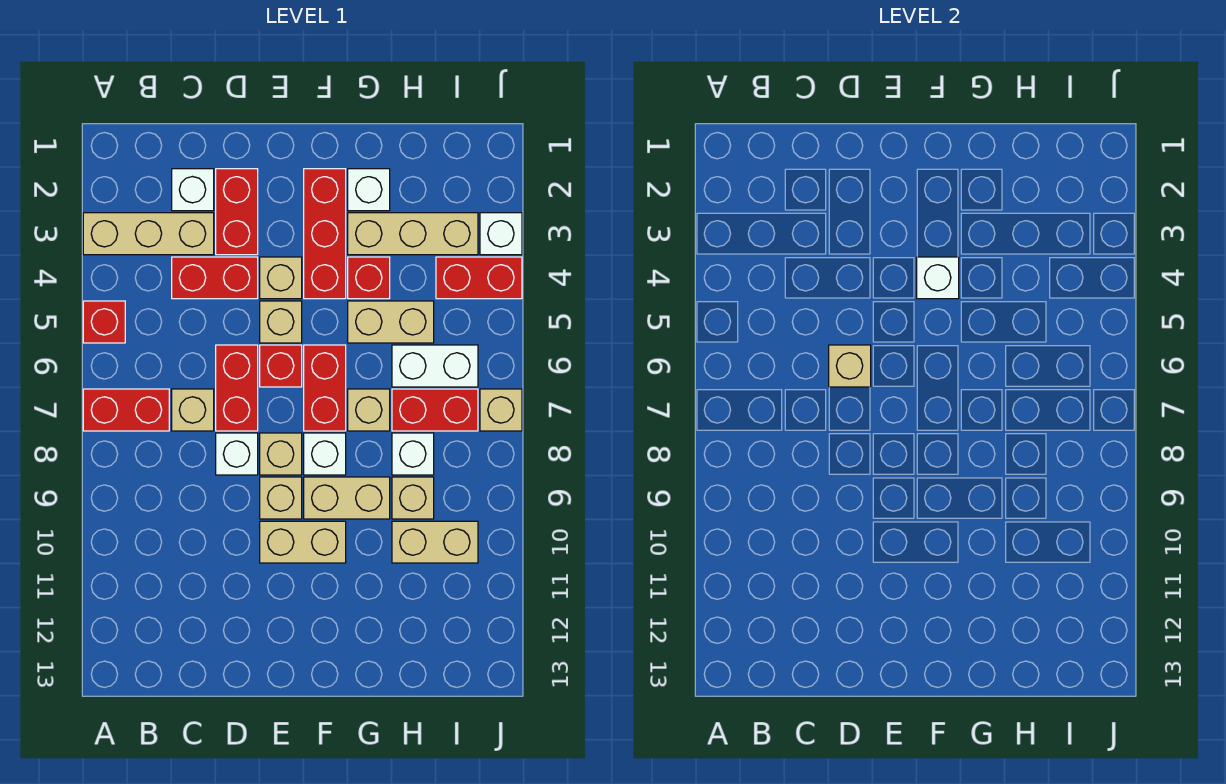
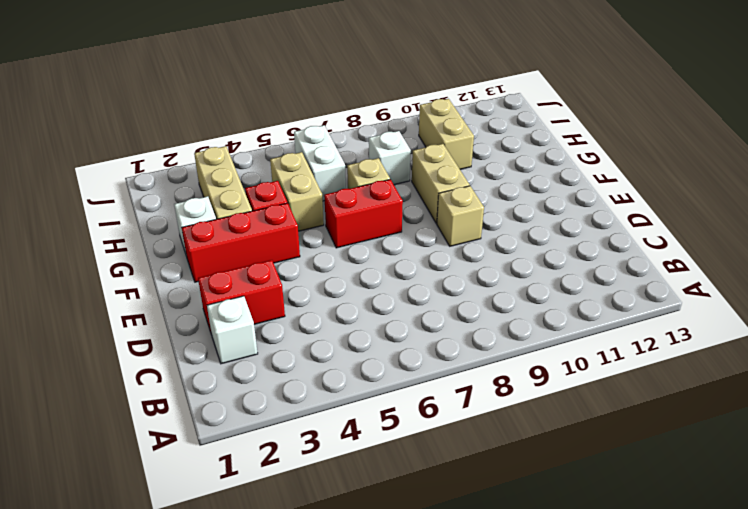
none -> tan brick A3:C3 level 1
none -> red brick A5 level 1
none -> red brick A7:B7 level 1
none -> red brick C4:D4 level 1

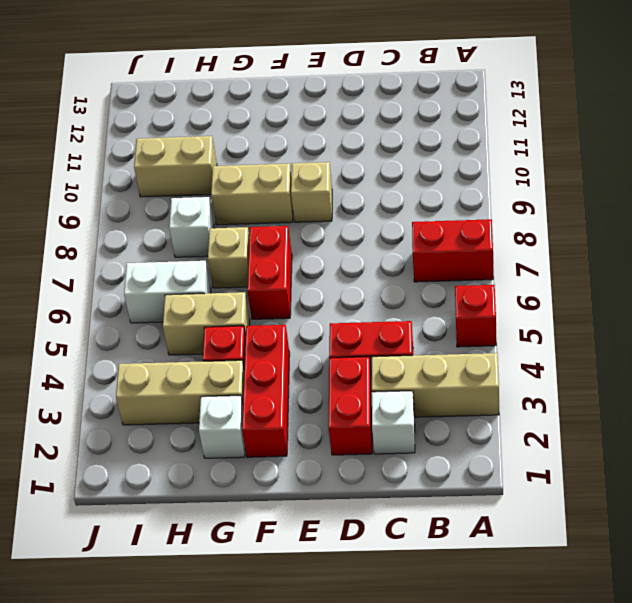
none -> tan brick C7 level 1
none -> red brick D6:D7 level 1
none -> white brick D8 level 1
none -> tan brick E4 level 1

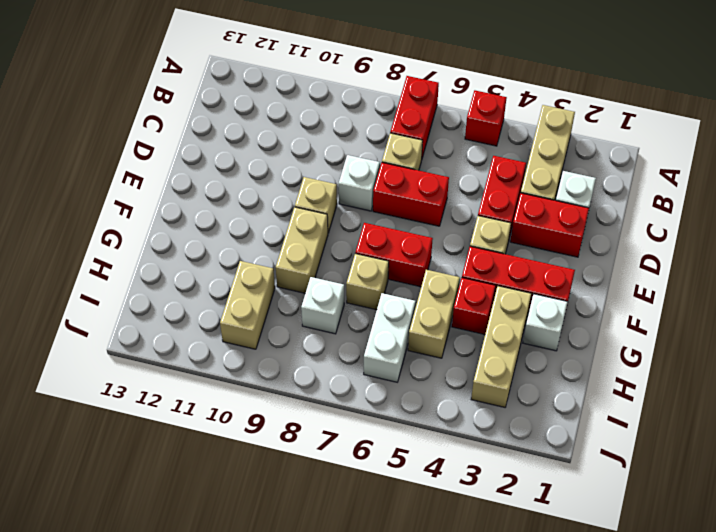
none -> tan brick E5 level 1
none -> red brick E6 level 1
none -> tan brick E8 level 1
none -> tan brick E10:F10 level 1

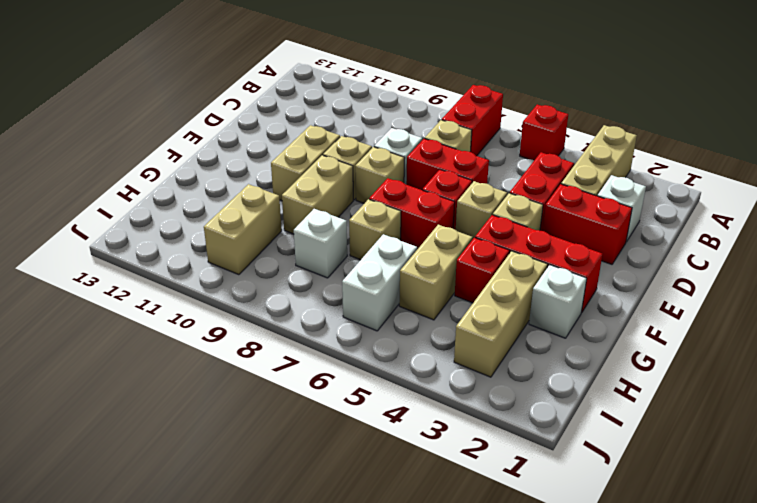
none -> white brick F8 level 1
none -> red brick H7:I7 level 1
none -> tan brick H9 level 1
none -> red brick I4:J4 level 1

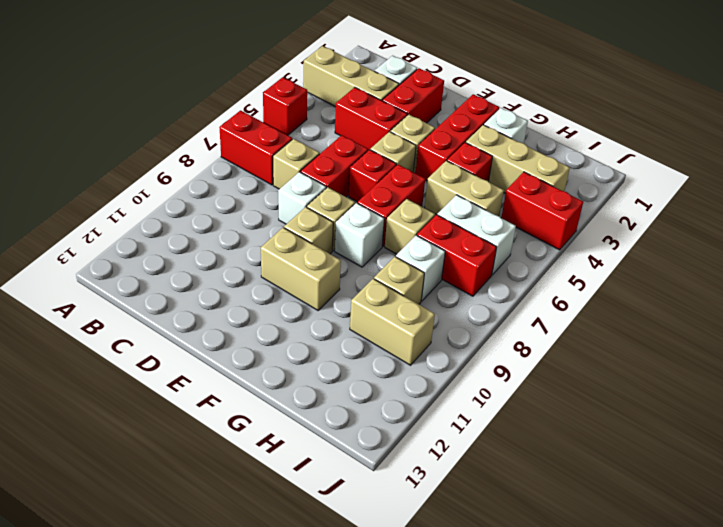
none -> tan brick F9:G9 level 1
none -> white brick J3 level 1
none -> tan brick J7 level 1
none -> tan brick D6 level 2

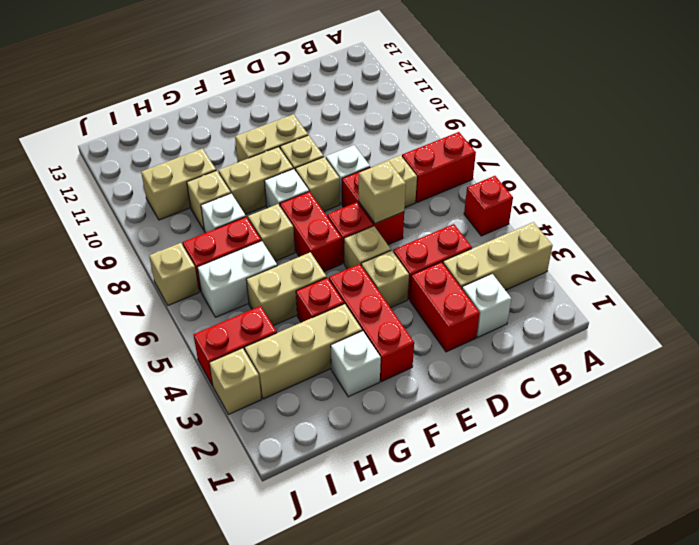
tan brick J3 level 1 -> white brick J3 level 1
none -> white brick F4 level 2

